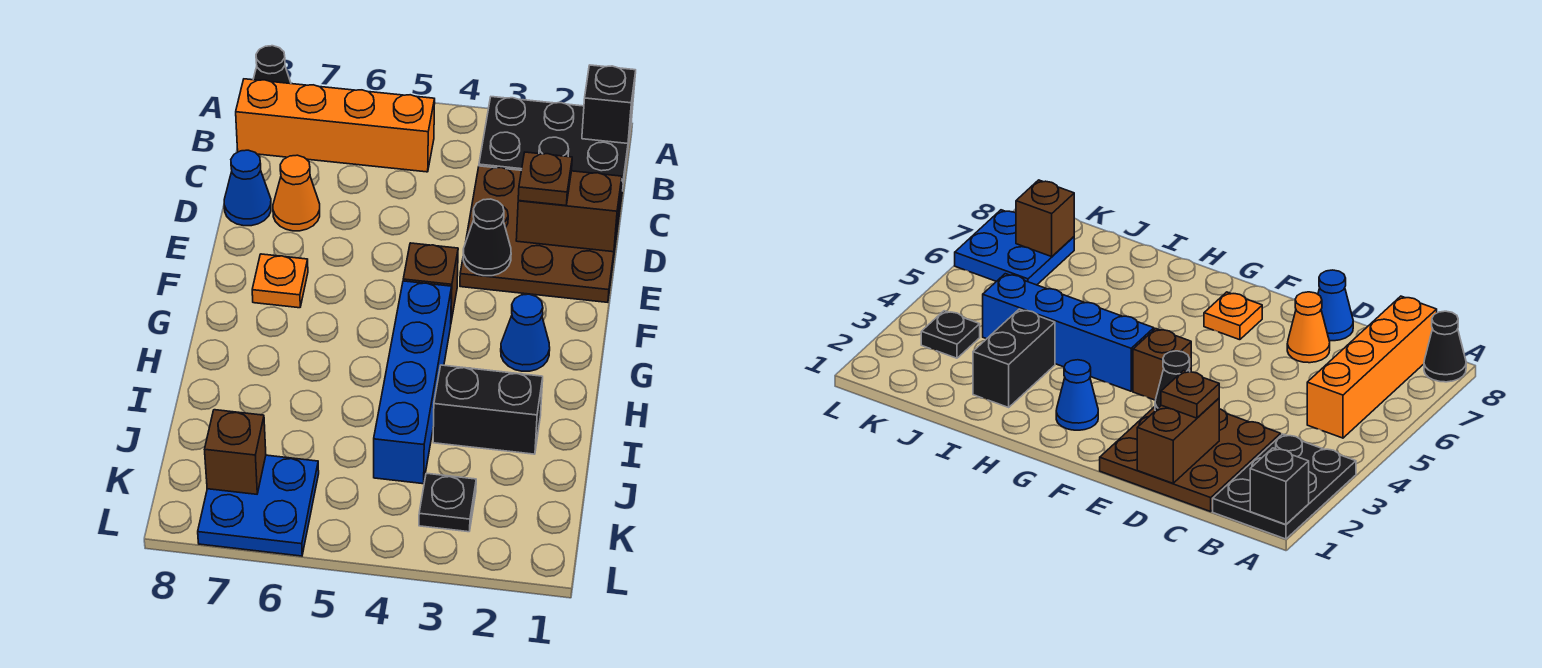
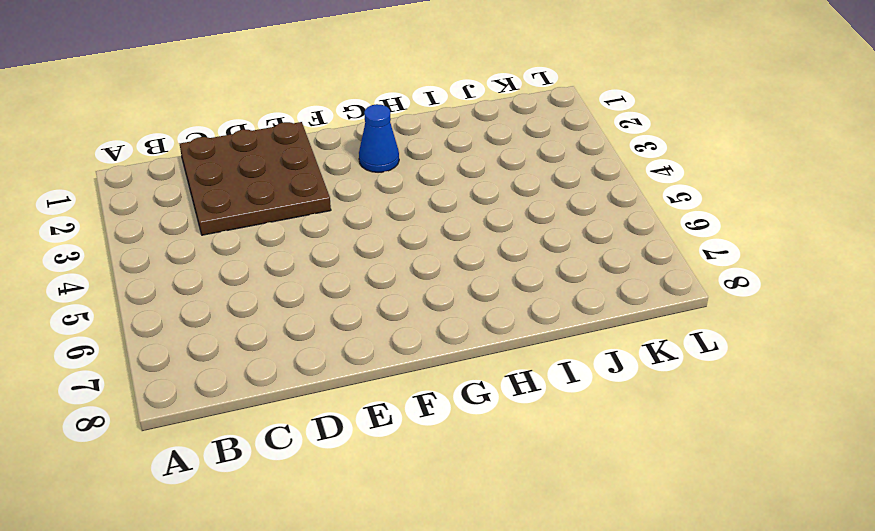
none -> black plate A1:B3 level 1
none -> black cone A8 level 1
none -> orange brick B5:B8 level 1

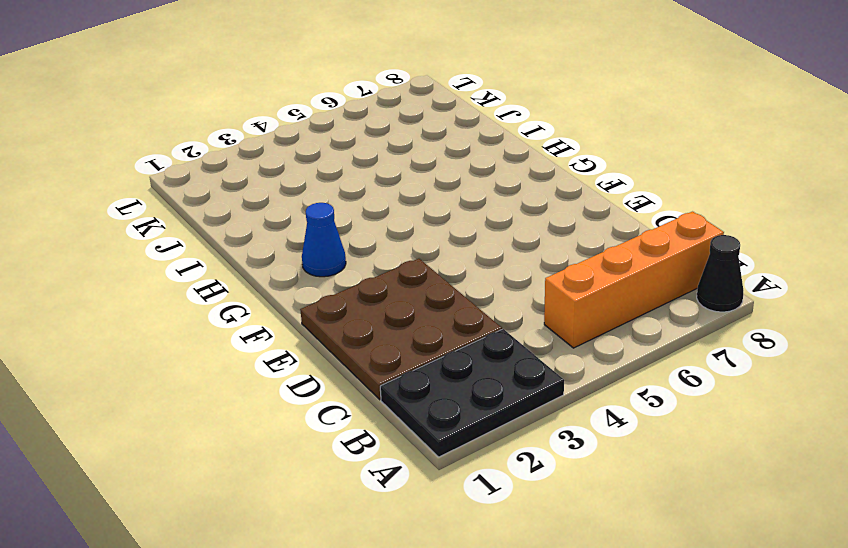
none -> orange cone D7 level 1
none -> blue cone D8 level 1
none -> brown brick F4 level 1

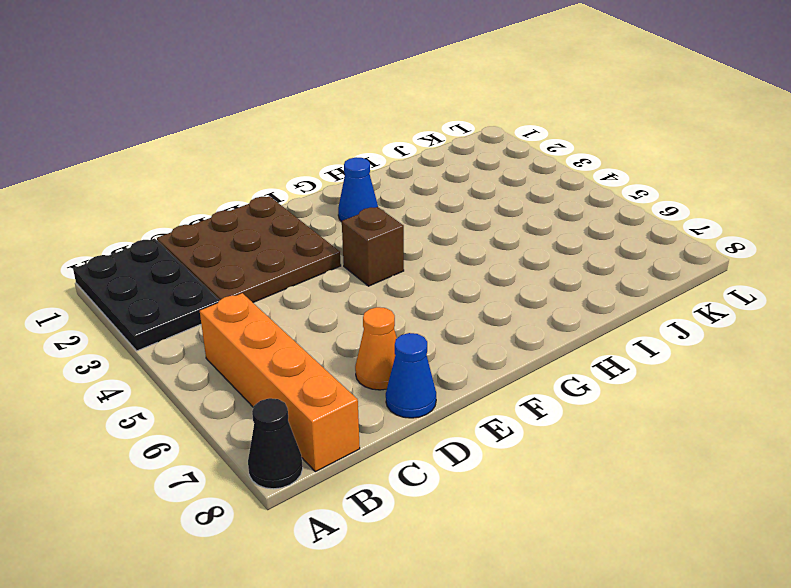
none -> orange plate F7 level 1
none -> blue brick G4:J4 level 1
none -> black brick I2:I3 level 1

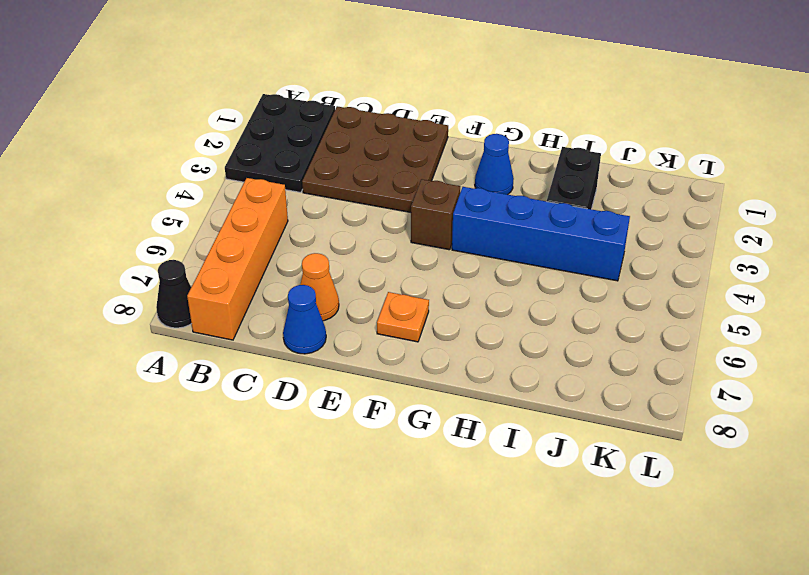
none -> black plate K3 level 1
none -> blue plate K6:L7 level 1
none -> black brick A1 level 2

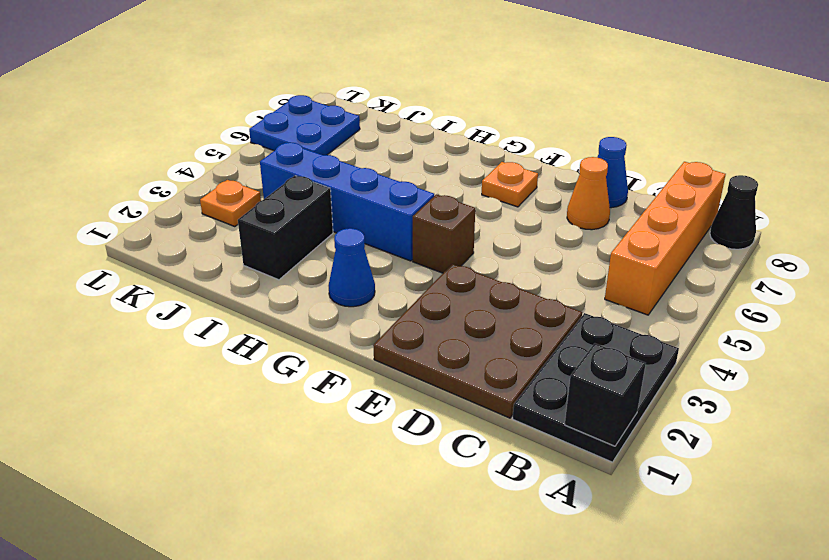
orange plate K3 level 1 -> black plate K3 level 1
none -> brown brick D1:D2 level 2
none -> black cone E3 level 2
none -> brown brick K7 level 2

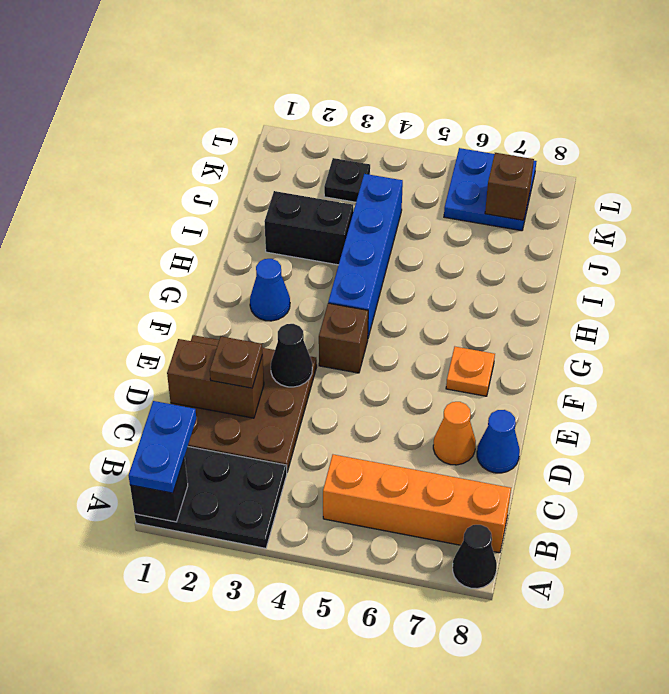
blue plate A1:B1 level 3 -> none

